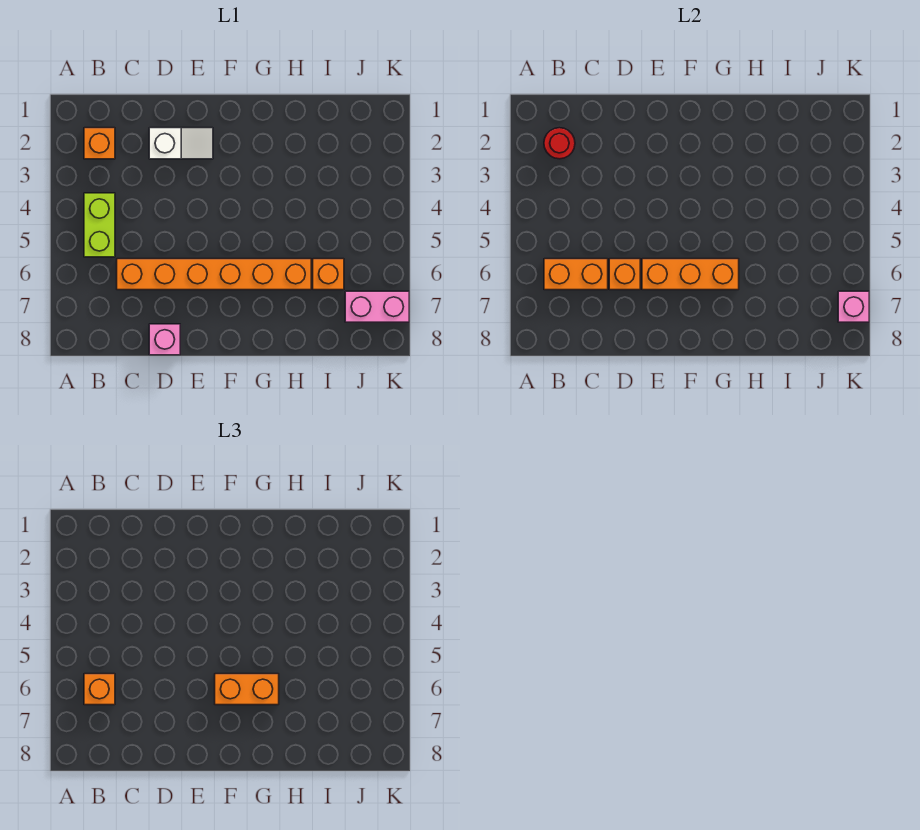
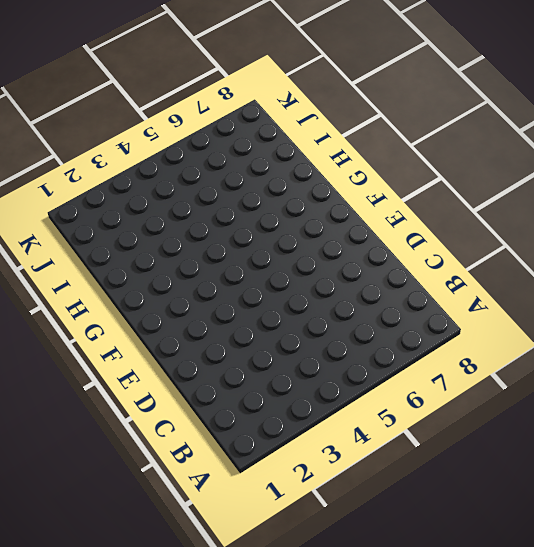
none -> orange brick B2 level 1
none -> lime brick B4:B5 level 1
none -> orange brick C6:H6 level 1

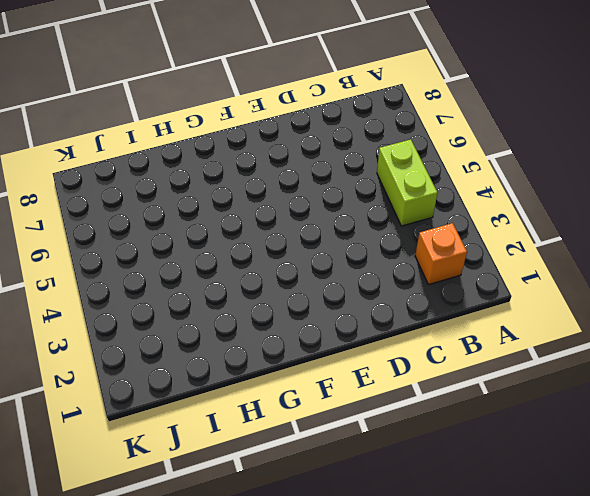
none -> orange brick C6:H6 level 1
none -> white slope D2:E2 level 1 top D
none -> pink brick D8 level 1

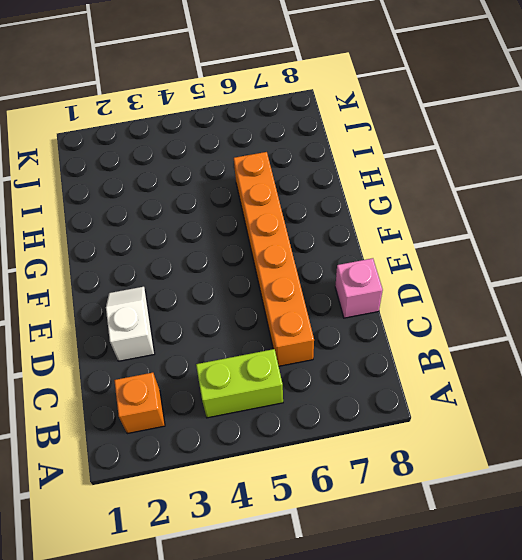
none -> orange brick I6 level 1
none -> pink brick J7:K7 level 1
none -> red round brick B2 level 2

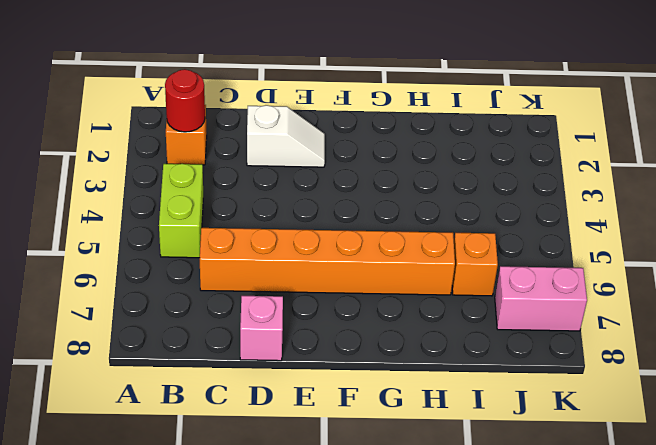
none -> orange brick B6:C6 level 2
none -> orange brick D6 level 2
none -> orange brick E6:G6 level 2

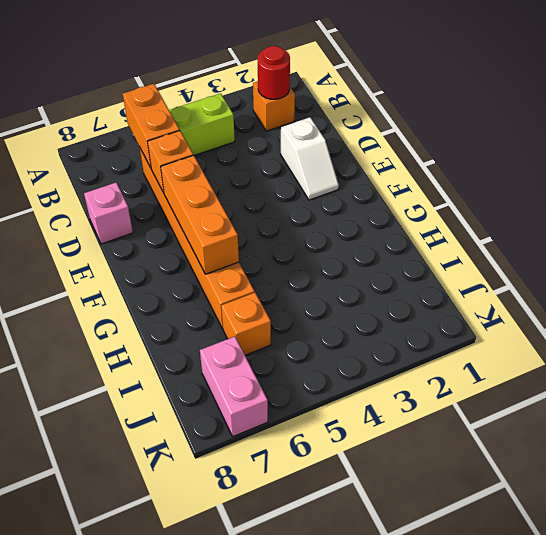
none -> pink brick K7 level 2
none -> orange brick B6 level 3
none -> orange brick F6:G6 level 3

